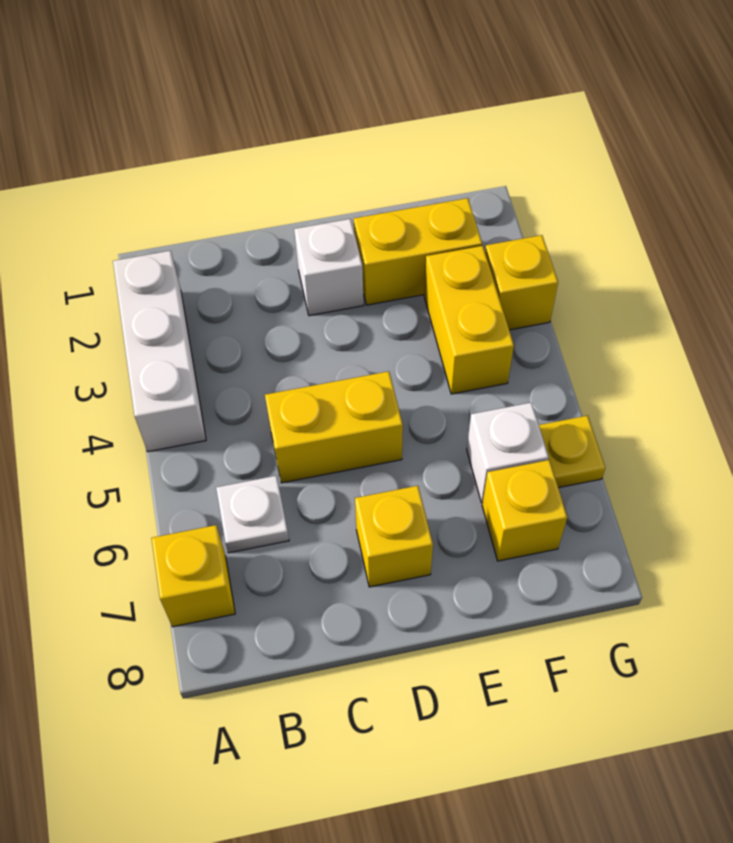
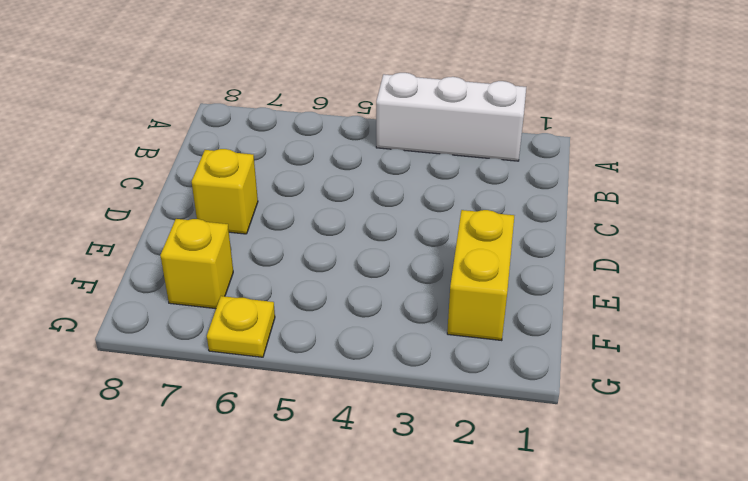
none -> yellow brick A7 level 1
none -> white plate B6 level 1
none -> yellow brick C5:D5 level 1

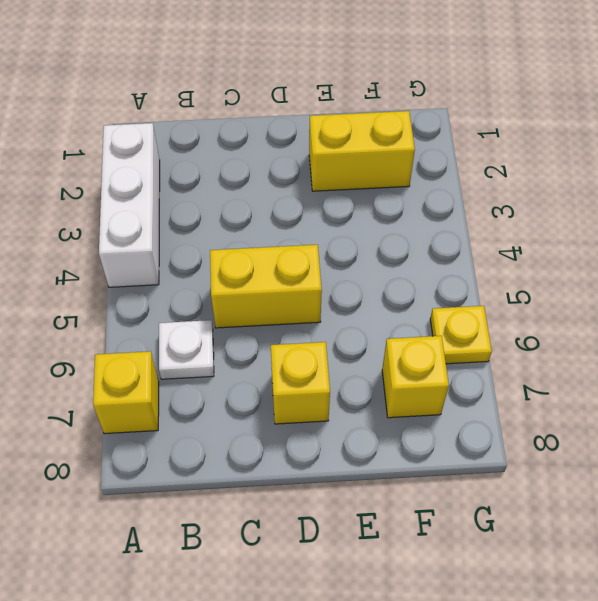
none -> white brick D2 level 1
none -> yellow brick F3:F4 level 1
none -> white brick F6 level 1

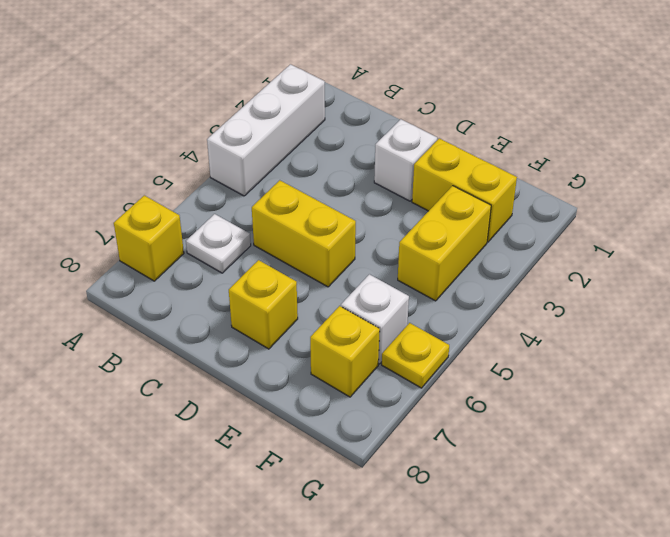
none -> yellow brick G3 level 1

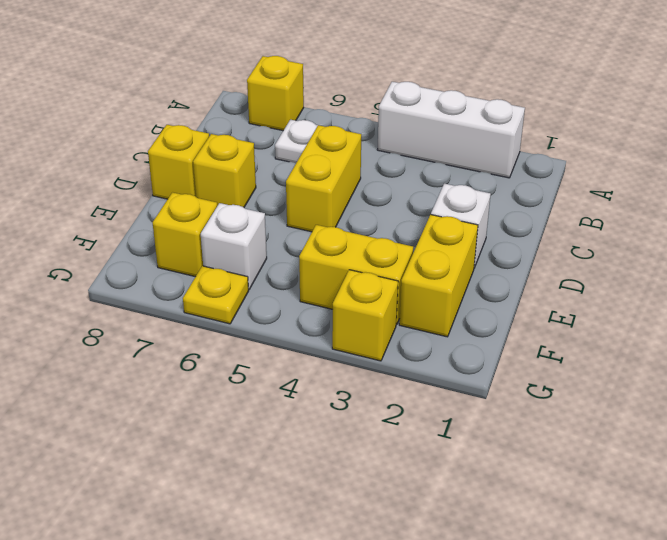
yellow brick D8 level 1 -> none

